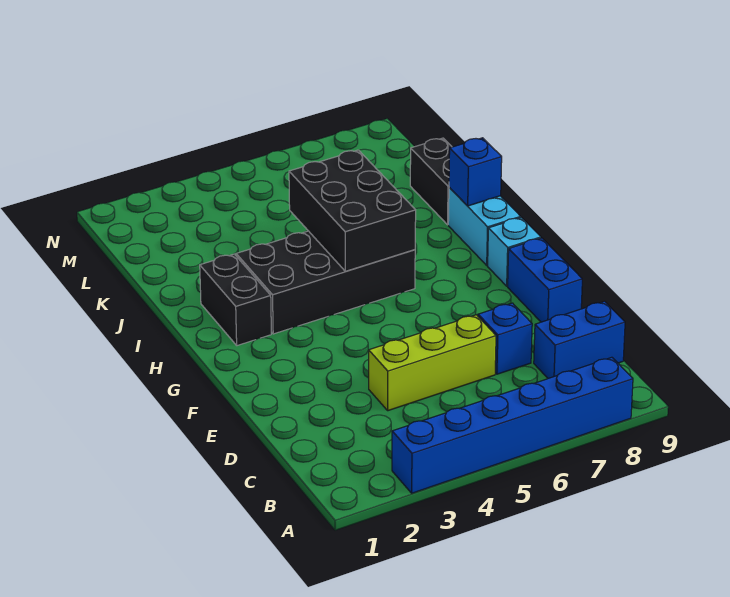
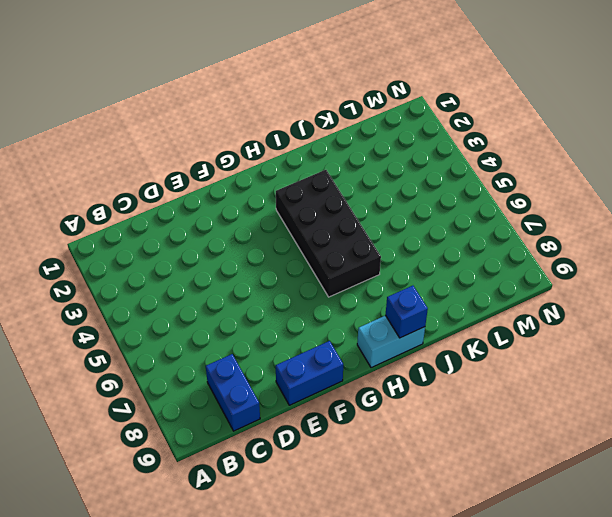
none -> blue brick A3:A8 level 1
none -> lime brick D4:D6 level 1
none -> blue brick D7 level 1

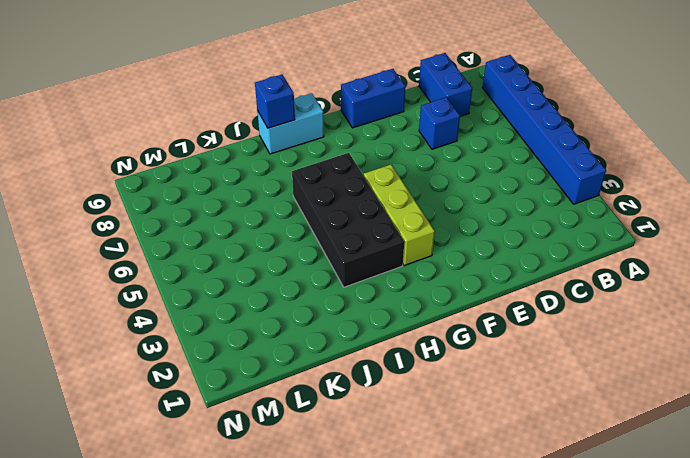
lime brick G3:G5 level 1 -> lime brick D4:D6 level 1
none -> cyan brick G9 level 1
none -> black brick H2:I2 level 1
none -> black brick J9:K9 level 1

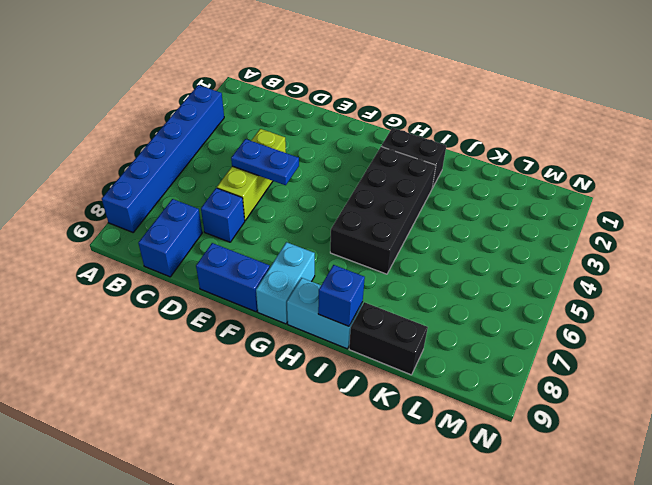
blue plate D5:E5 level 2 -> none
cyan brick G8:G9 level 1 -> cyan brick G9 level 1
none -> black brick H5:J6 level 2

